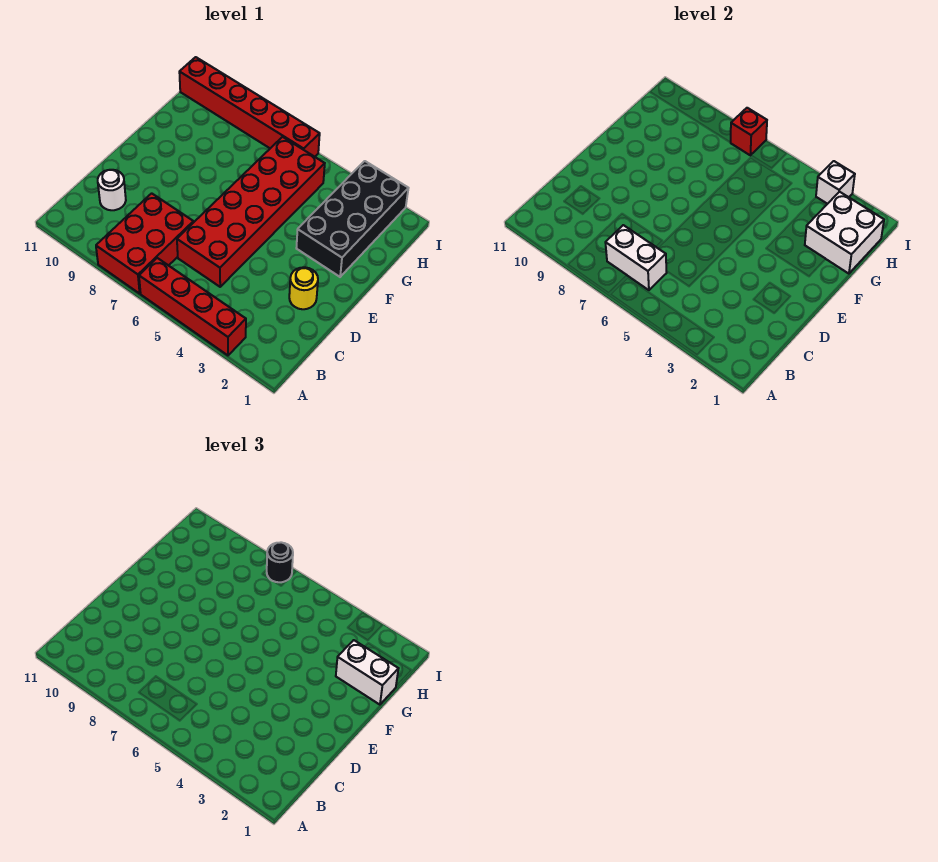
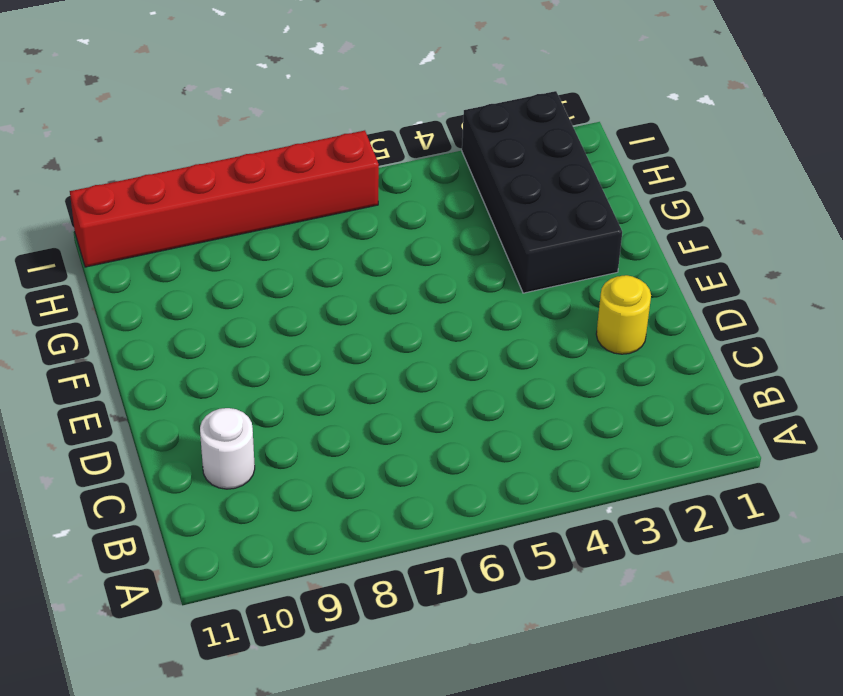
none -> red brick A3:A6 level 1
none -> red brick A7:C8 level 1
none -> red brick C5:H6 level 1

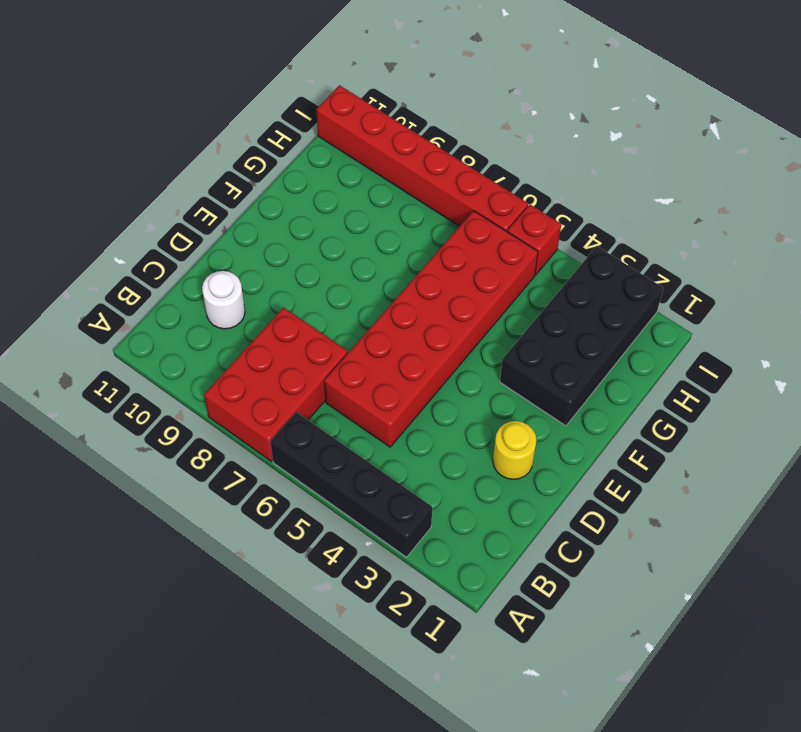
black brick A3:A6 level 1 -> red brick A3:A6 level 1
red brick I5 level 1 -> red brick I7 level 2
none -> white brick B6:B7 level 2
none -> white brick G1:H2 level 2
none -> white brick I3 level 2

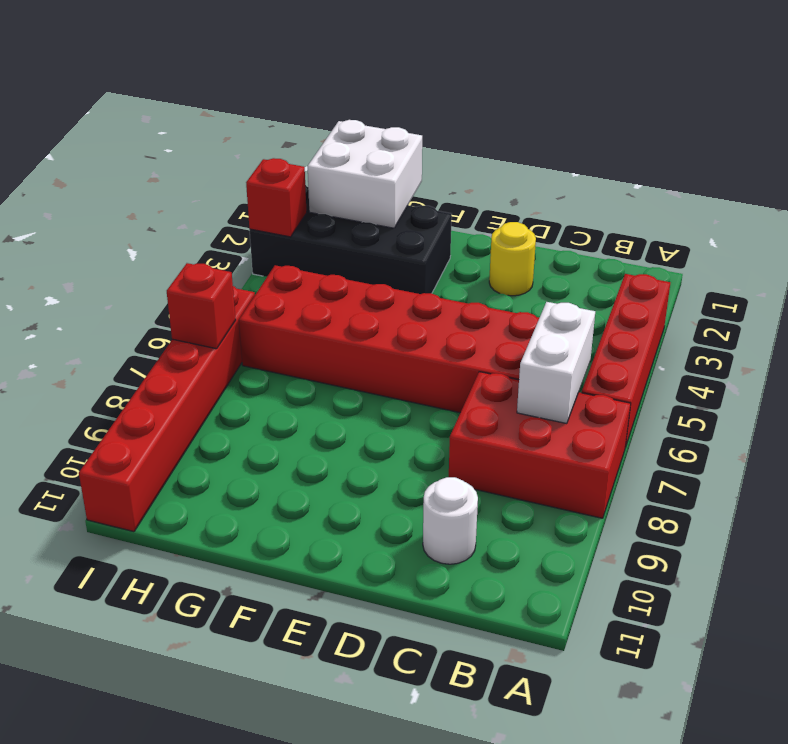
red brick I3 level 2 -> white brick I3 level 2
none -> white brick G1:G2 level 3
none -> black round brick I7 level 3

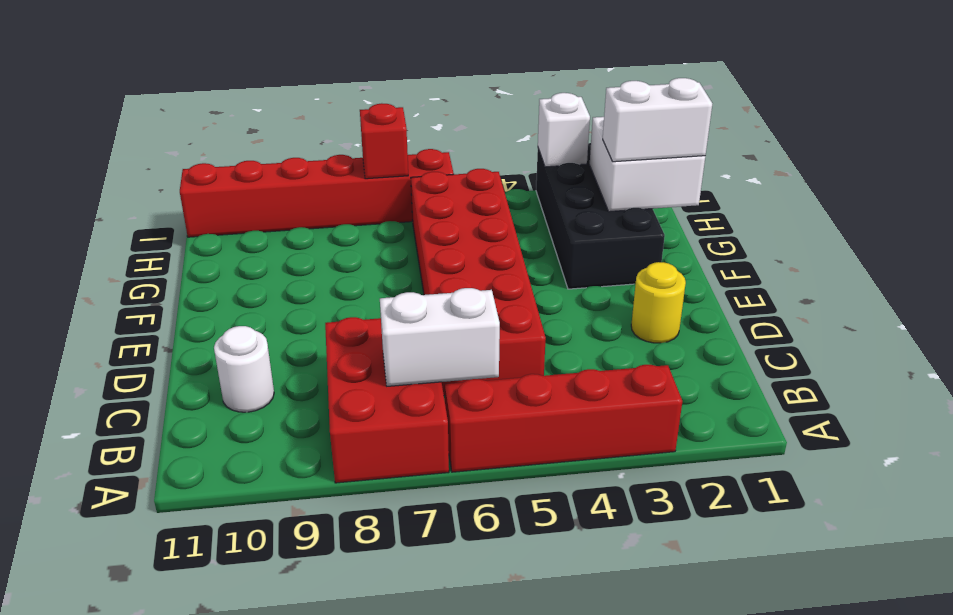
none -> black round brick I7 level 3

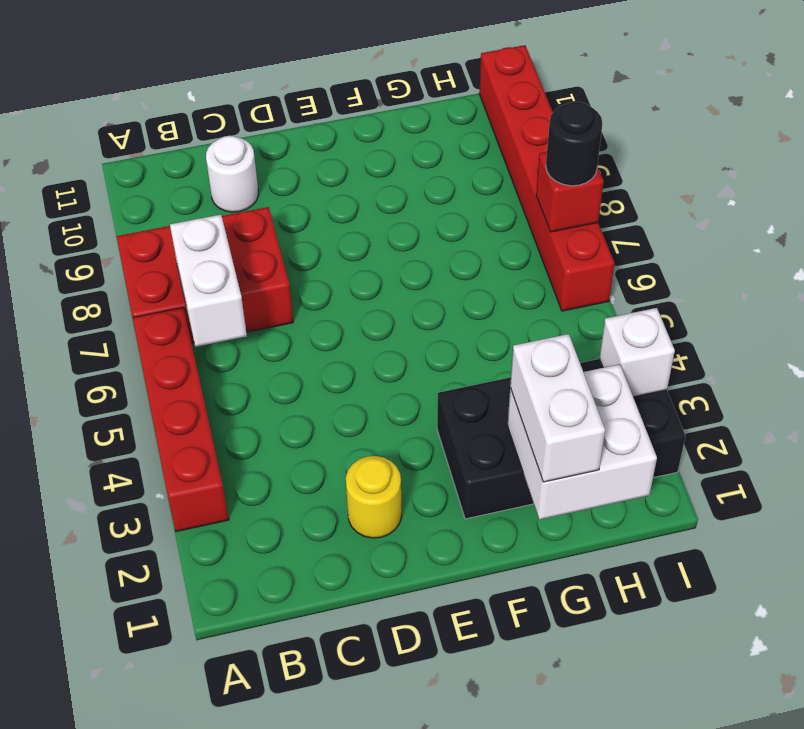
none -> red brick C5:H6 level 1

